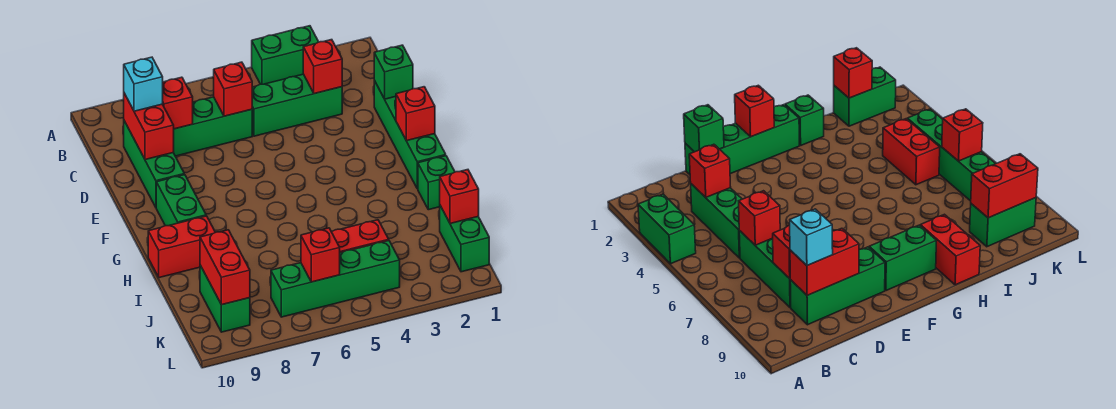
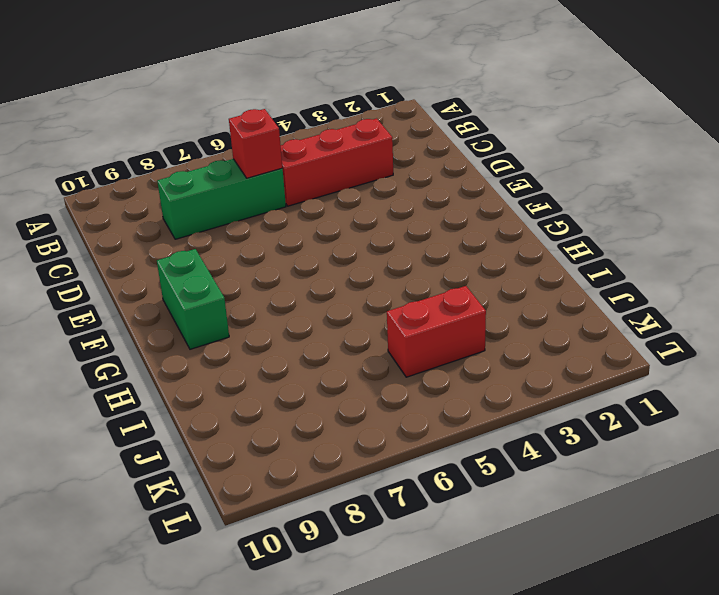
red brick C3:C5 level 1 -> green brick C3:C5 level 1
none -> green brick A3:A4 level 1
none -> green brick C9:E9 level 1
none -> green brick D1:G1 level 1

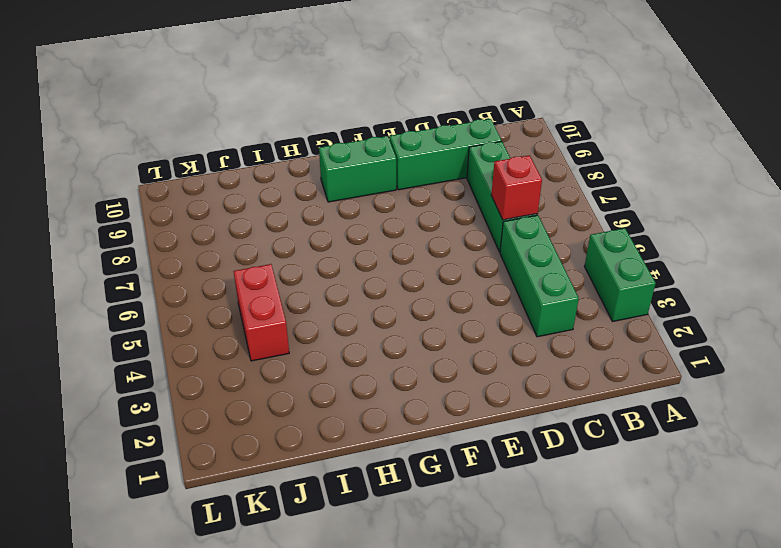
none -> green brick D1:G1 level 1
none -> green brick H1 level 1
none -> red brick H9:H10 level 1

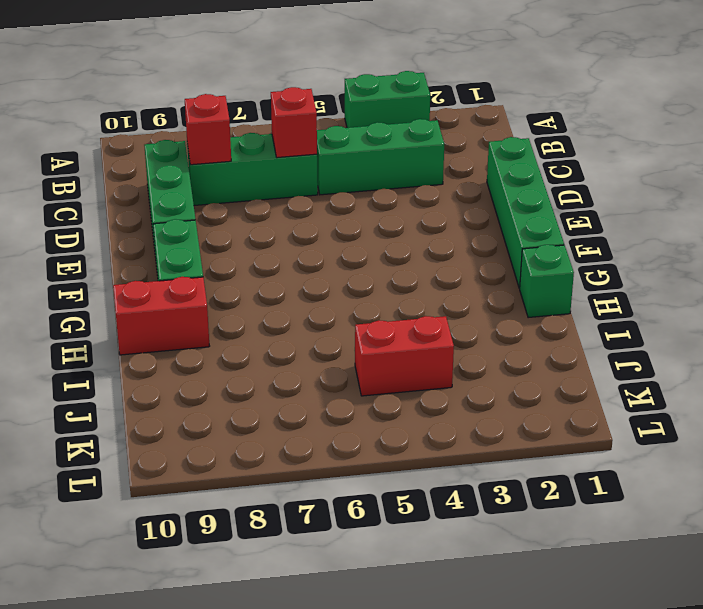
none -> green brick J1:K1 level 1
none -> green brick J9:K9 level 1
none -> green brick K4:K7 level 1

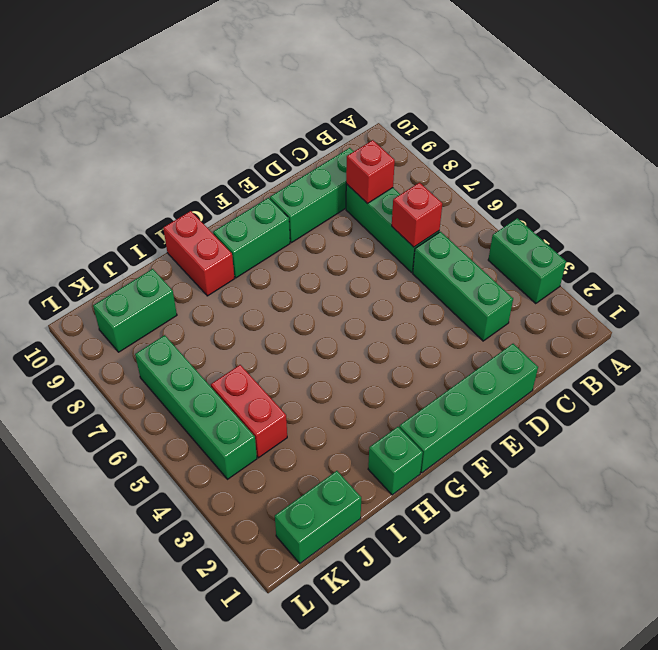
none -> red brick C3 level 2
none -> red brick C9:D9 level 2
none -> green brick D1 level 2

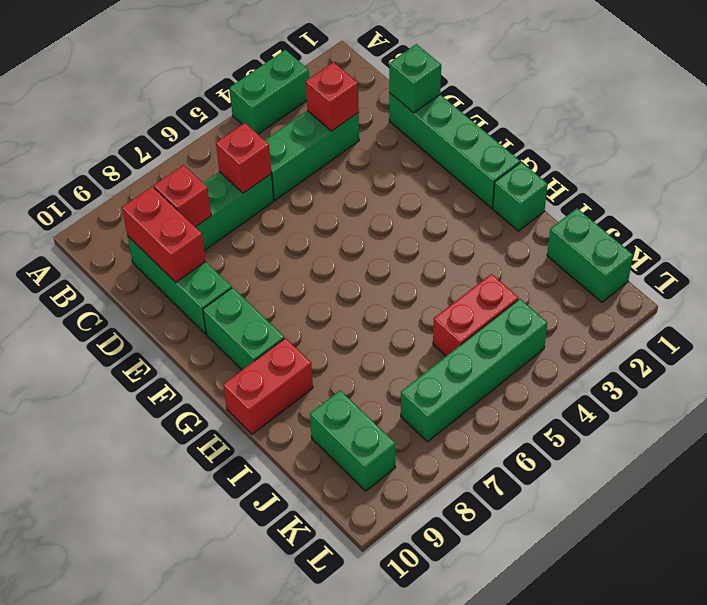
none -> red brick F1 level 2
none -> red brick J1 level 2
none -> red brick J9:K9 level 2

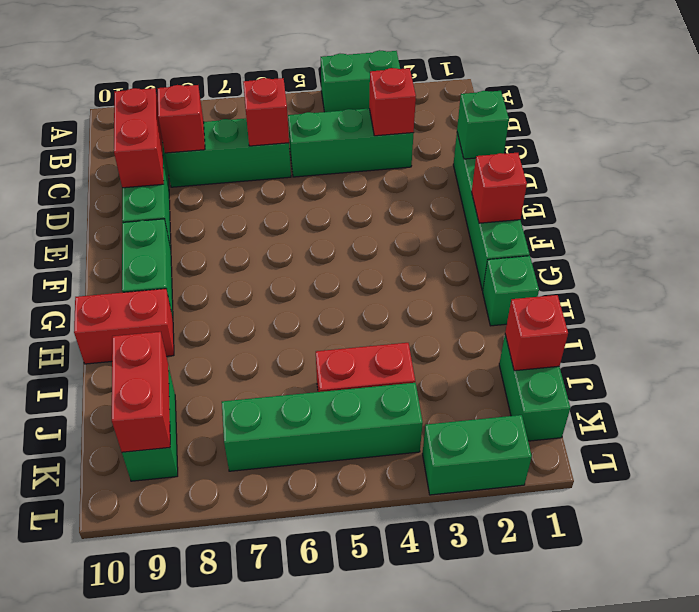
green brick L2:L3 level 1 -> none
none -> red brick K6 level 2
none -> cyan brick C9 level 3

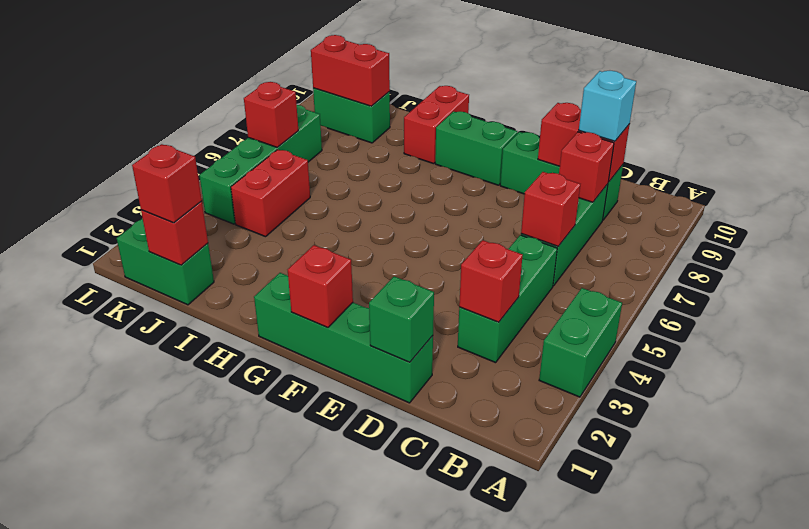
red brick J1 level 3 -> none
none -> green brick H1 level 1

